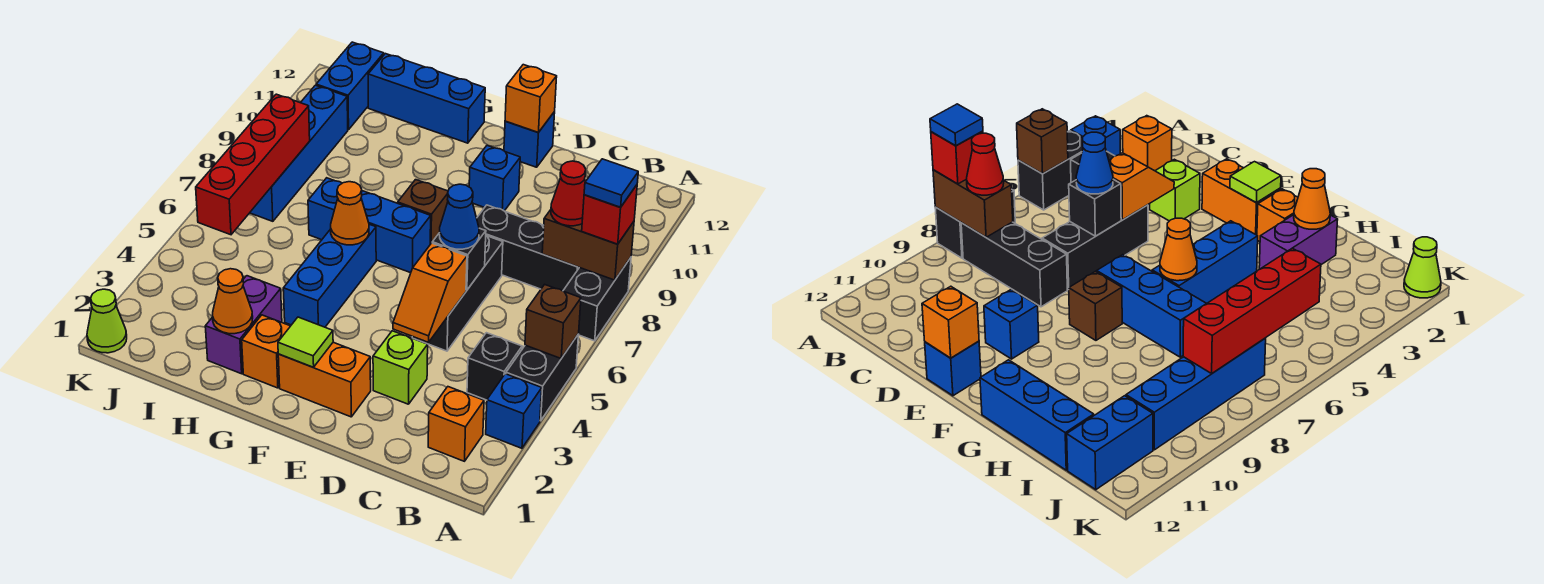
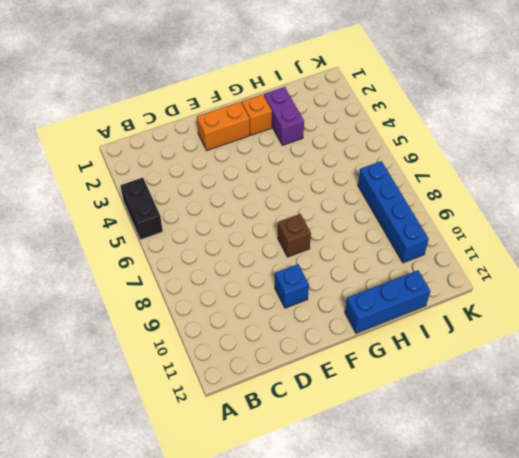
none -> blue brick A3 level 1
none -> black brick A7:A8 level 1
none -> orange brick B2 level 1
none -> black brick B4 level 1

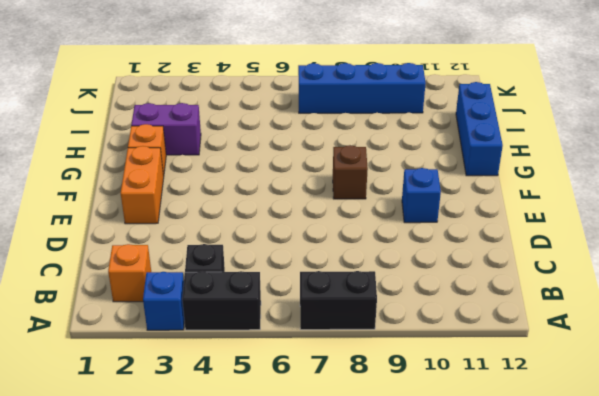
none -> black brick B8:D8 level 1
none -> lime brick D3 level 1
none -> black brick D5:D7 level 1
none -> blue brick E12 level 1

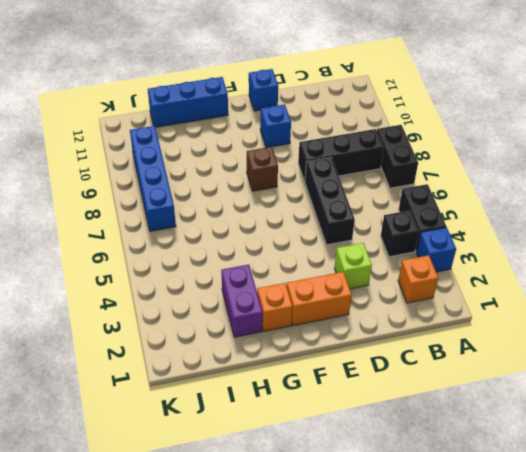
none -> blue brick F7:H7 level 1
none -> blue brick G4:G6 level 1
none -> blue brick J11:J12 level 1
none -> lime cone K1 level 1

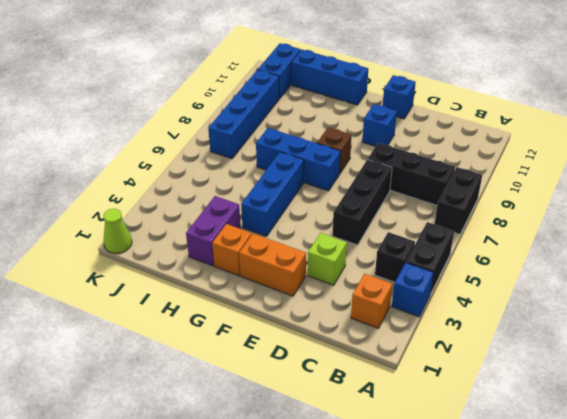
none -> brown brick A5 level 2
none -> brown brick A8:B8 level 2
none -> orange slope D4:D5 level 2 top 5
none -> black brick D6 level 2

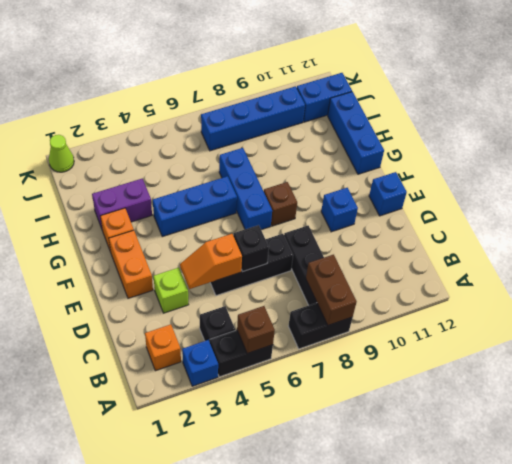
none -> orange brick E12 level 2
none -> lime tile F2 level 2
none -> orange cone G6 level 2
none -> orange cone H2 level 2

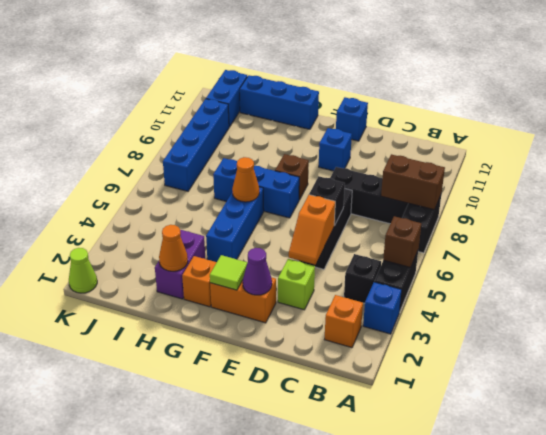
purple cone E2 level 2 -> none
none -> orange brick E12 level 2
none -> red brick J5:J8 level 2
none -> red brick A8 level 3
none -> red cone B8 level 3

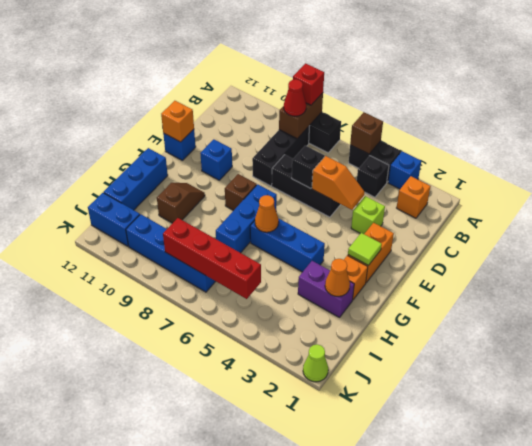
brown slope G10:H10 level 1 top H -> none
none -> blue cone D6 level 3
none -> blue tile A8 level 4

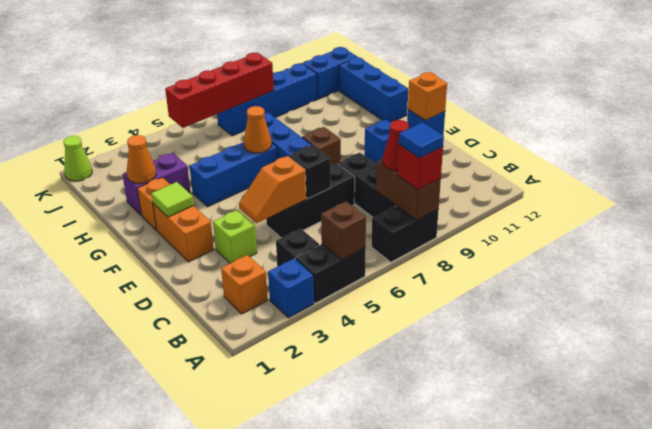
none -> blue cone D6 level 3

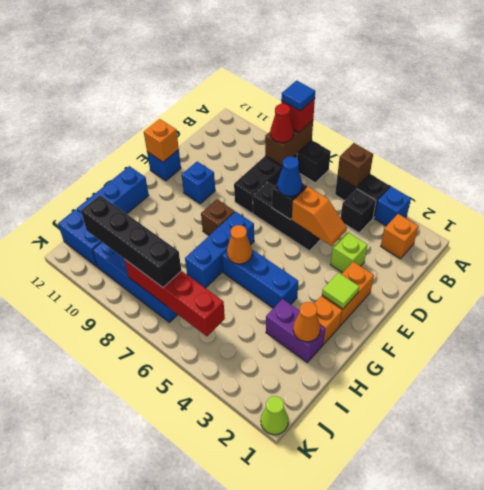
black brick J7:J10 level 3 -> none

